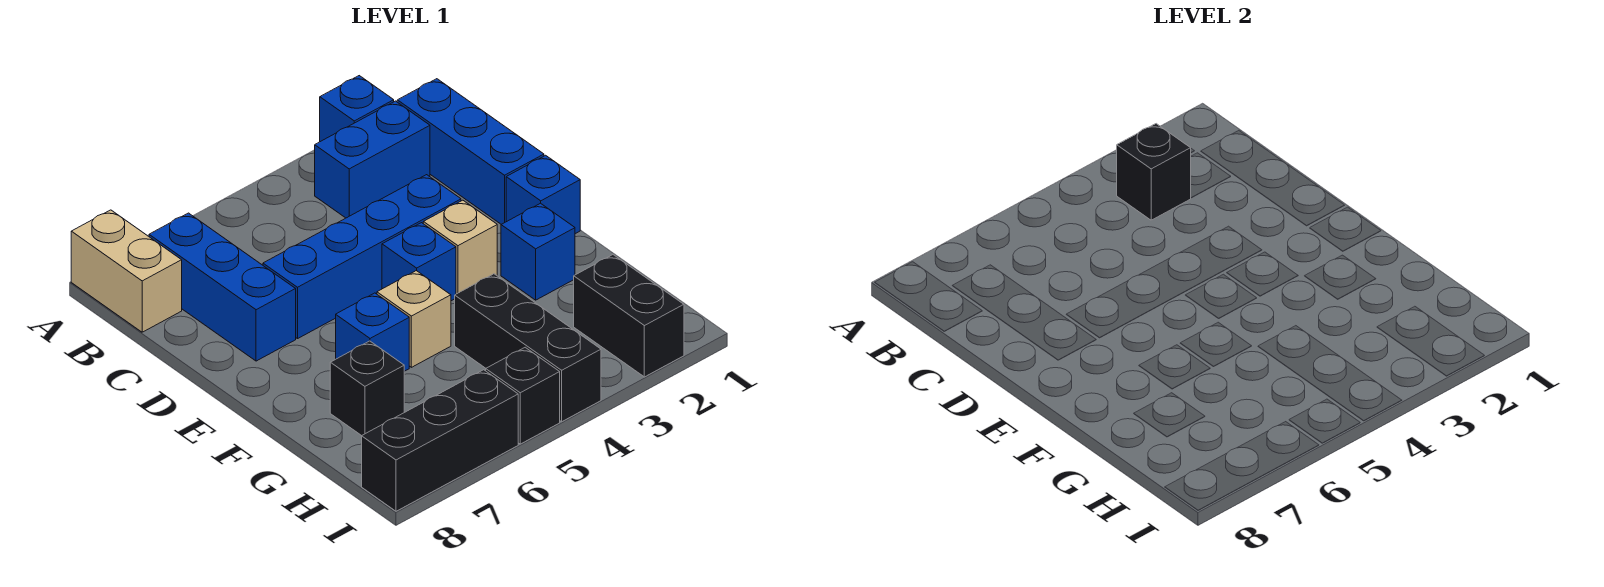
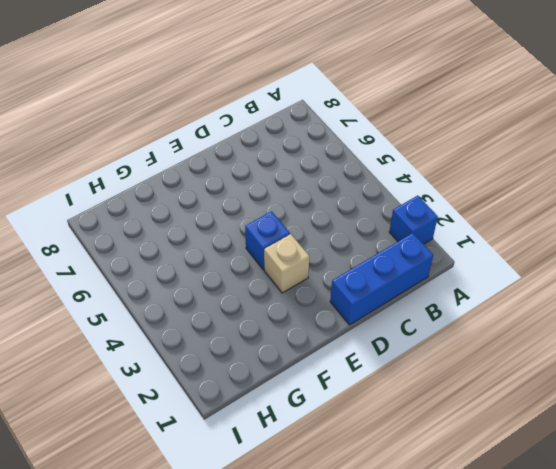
none -> tan brick A8:B8 level 1
none -> blue brick B2:B3 level 1
none -> blue brick B7:D7 level 1

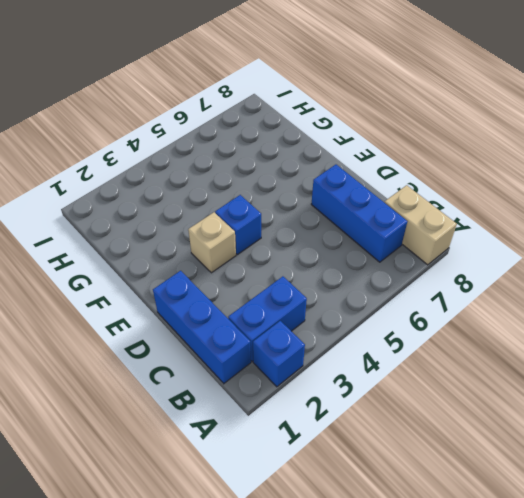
none -> blue brick D3:D6 level 1
none -> blue brick E1 level 1
none -> blue brick F2 level 1

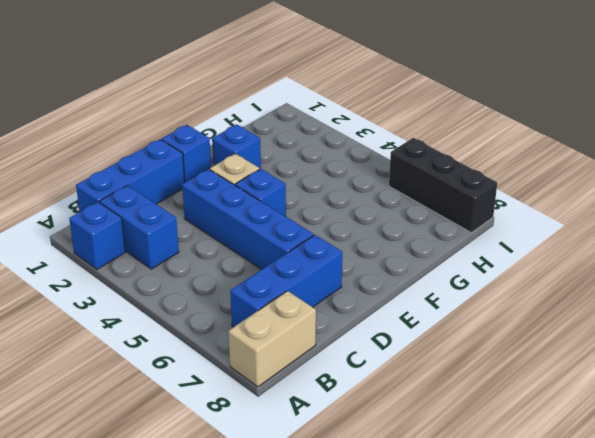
none -> tan brick F5 level 1
none -> blue brick F6 level 1
none -> black brick G4:I4 level 1

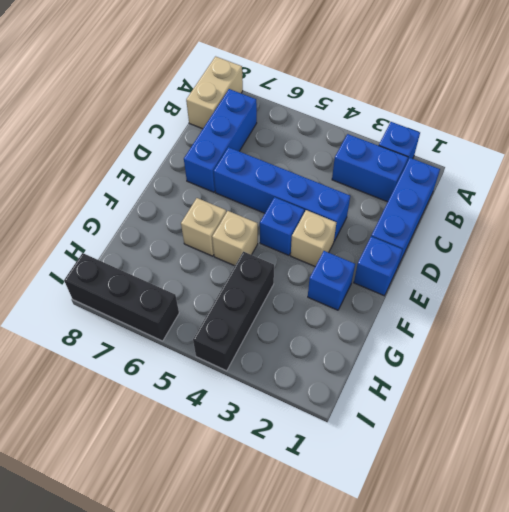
tan brick F6 level 1 -> blue brick F6 level 1
none -> black brick G7 level 1
none -> black brick H2:I2 level 1
none -> black brick I5 level 1

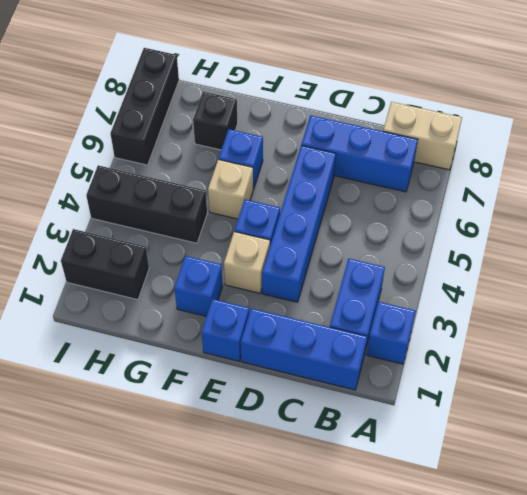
none -> black brick I5 level 1
none -> black brick B3 level 2

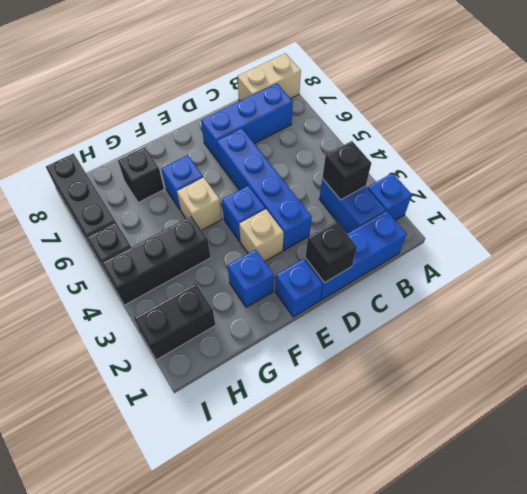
black brick D1 level 2 -> none

